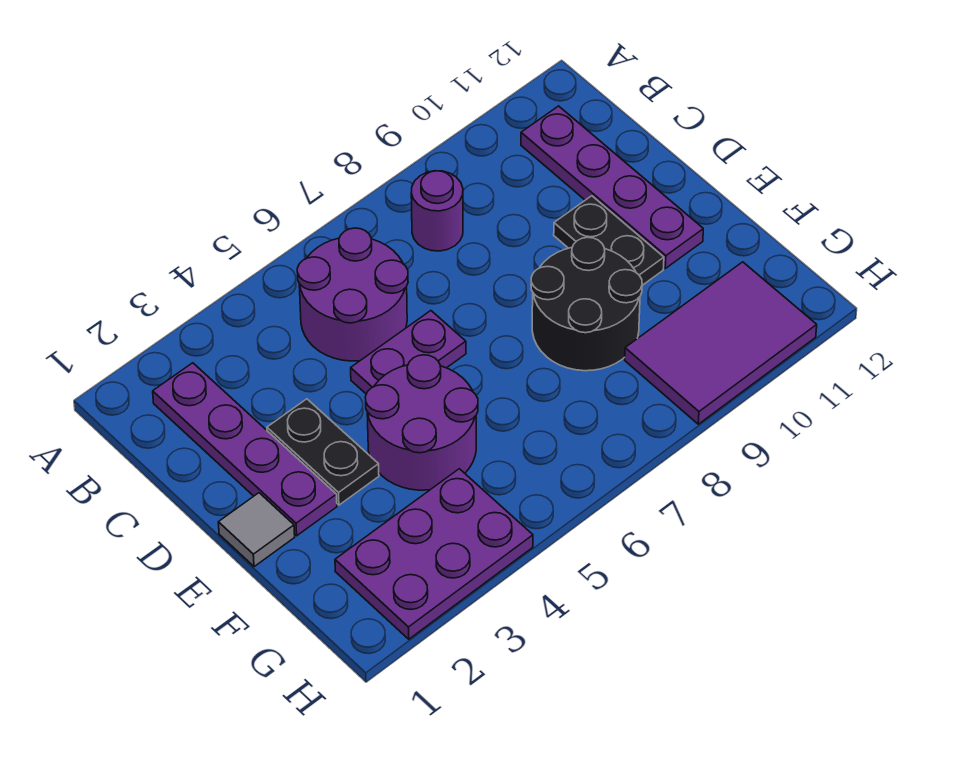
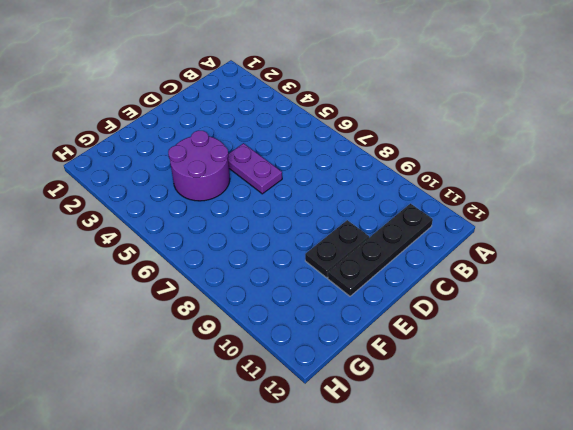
black plate B11:E11 level 1 -> purple plate B11:E11 level 1
none -> purple plate B2:E2 level 1
none -> purple round brick B5:C6 level 1
none -> purple round brick B8 level 1

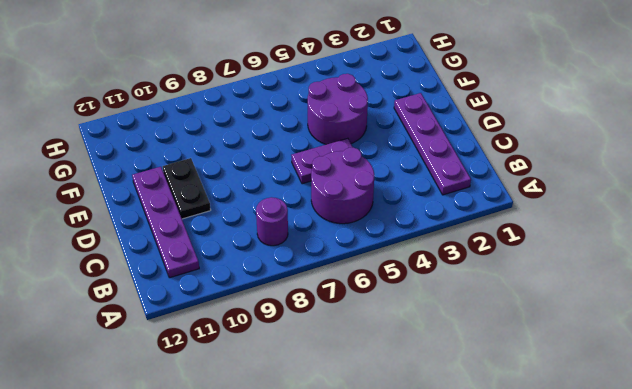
none -> black plate D3:E3 level 1
none -> grey tile E1 level 1
none -> black round brick E8:F9 level 1

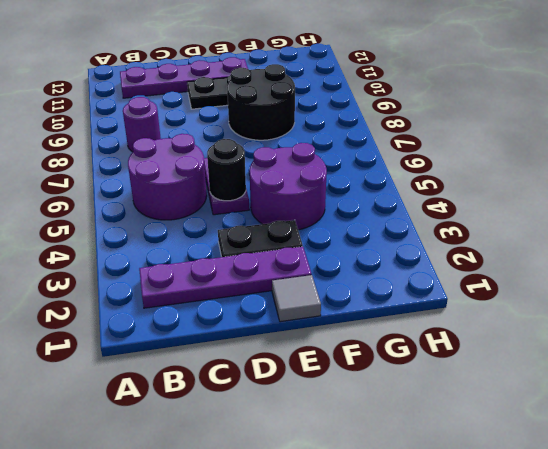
black round brick D5 level 2 -> none
none -> purple plate G2:H4 level 1
none -> purple tile G9:H11 level 1

